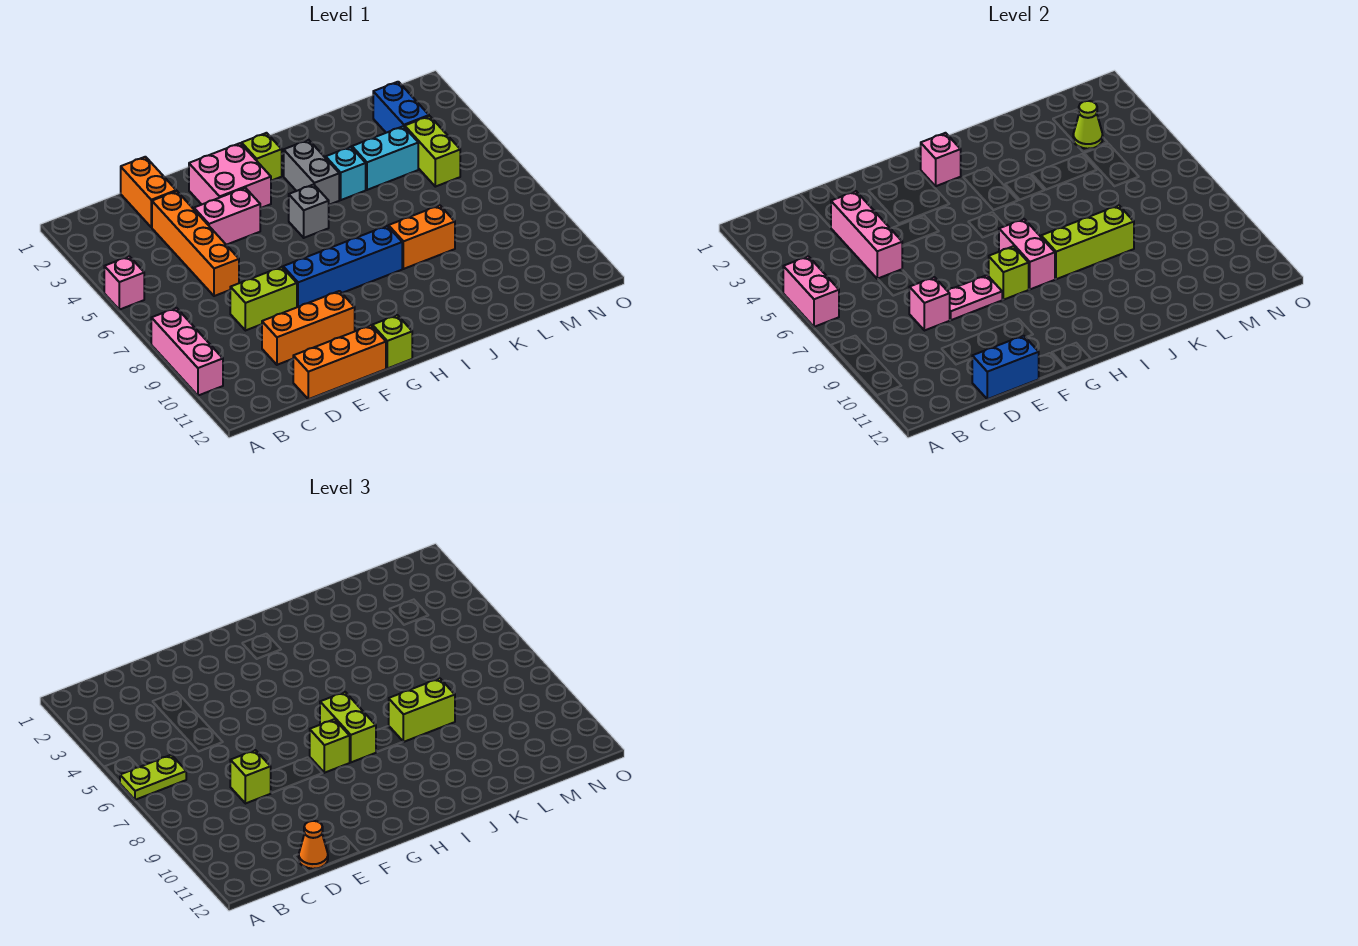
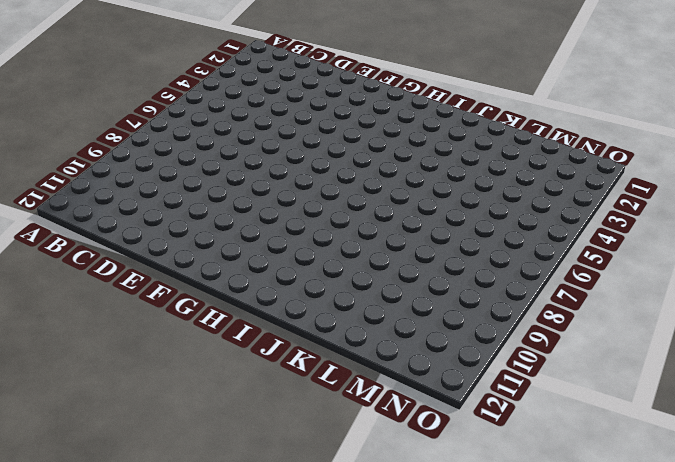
none -> pink brick A5 level 1
none -> pink brick A8:A10 level 1
none -> orange brick D1:D2 level 1
none -> orange brick D3:D6 level 1

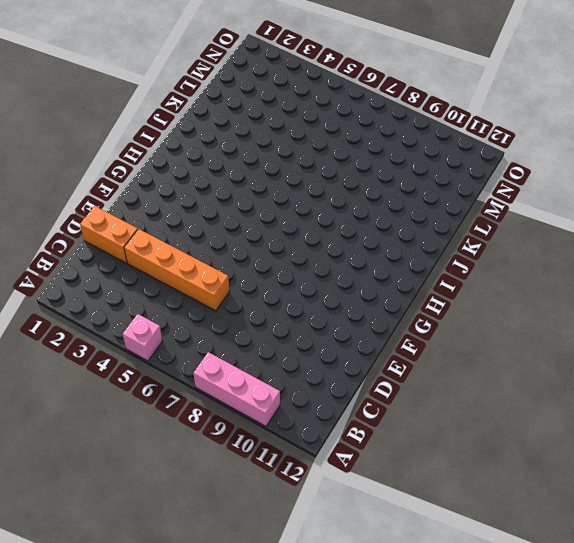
none -> lime brick D8:E8 level 1
none -> orange brick D10:F10 level 1
none -> orange brick D12:F12 level 1
none -> pink brick E4:F4 level 1

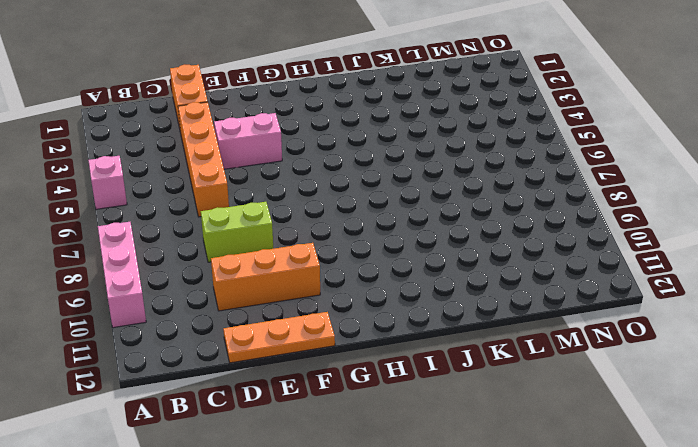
orange plate D12:F12 level 1 -> orange brick D12:F12 level 1
none -> pink brick F2:G3 level 1
none -> blue brick F8:I8 level 1
none -> lime brick G12 level 1
none -> lime brick H2 level 1

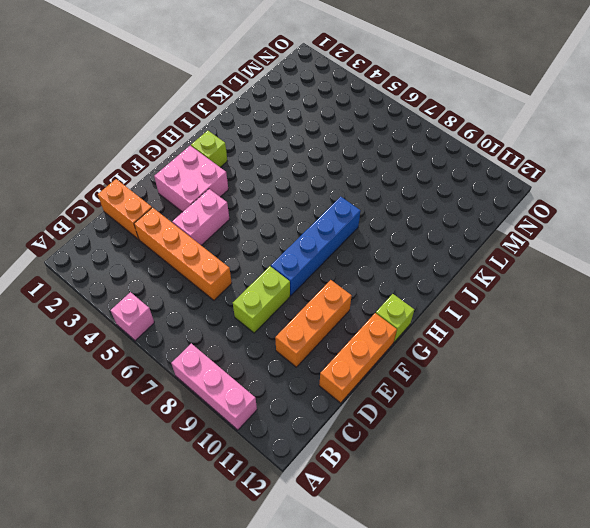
none -> grey brick H5 level 1
none -> grey brick I3:I4 level 1
none -> cyan brick J4 level 1
none -> orange brick J8:K8 level 1

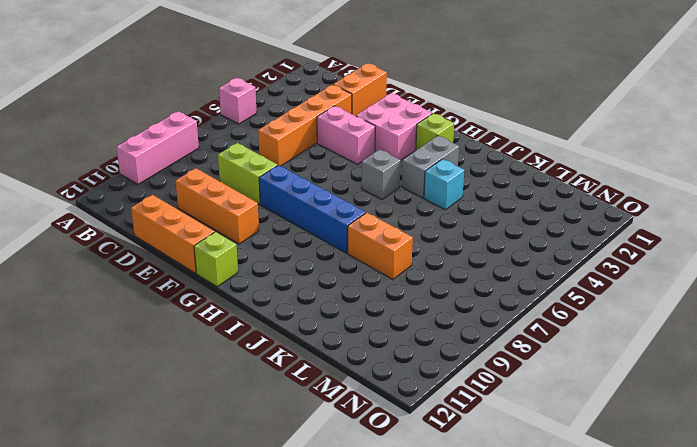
none -> cyan brick K4:L4 level 1
none -> blue brick M2:M3 level 1
none -> lime brick M4:M5 level 1
none -> pink brick A5:A6 level 2

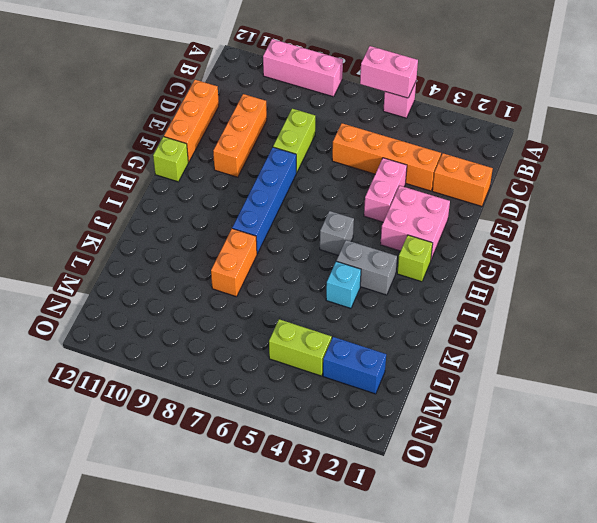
none -> cyan brick K4:L4 level 1
none -> pink brick D3:D5 level 2
none -> pink brick D8 level 2
none -> blue brick D12:E12 level 2

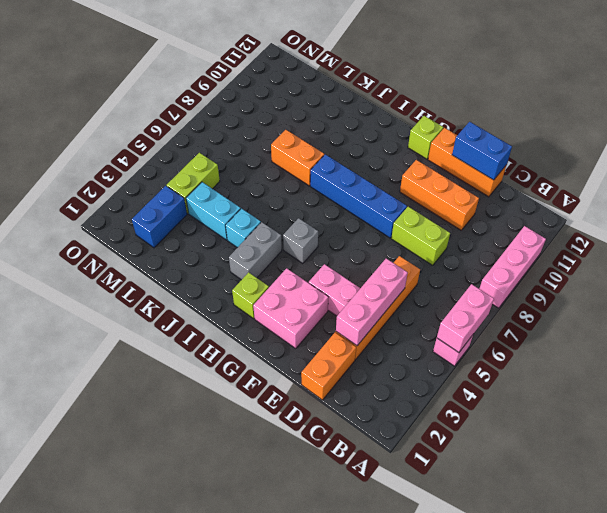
none -> pink brick D8 level 2
none -> pink plate E8:F8 level 2
none -> lime brick G8 level 2
none -> pink brick H2 level 2

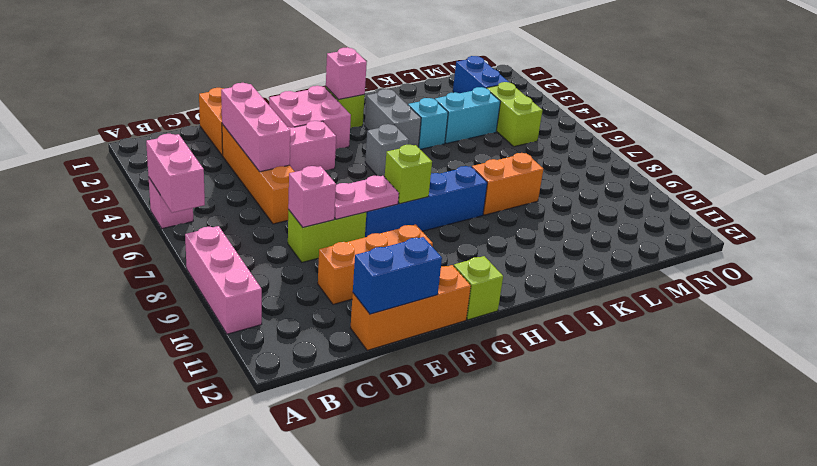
none -> pink brick H7:H8 level 2
none -> lime brick I8:K8 level 2
none -> lime cone M3 level 2
none -> lime plate A6:B6 level 3

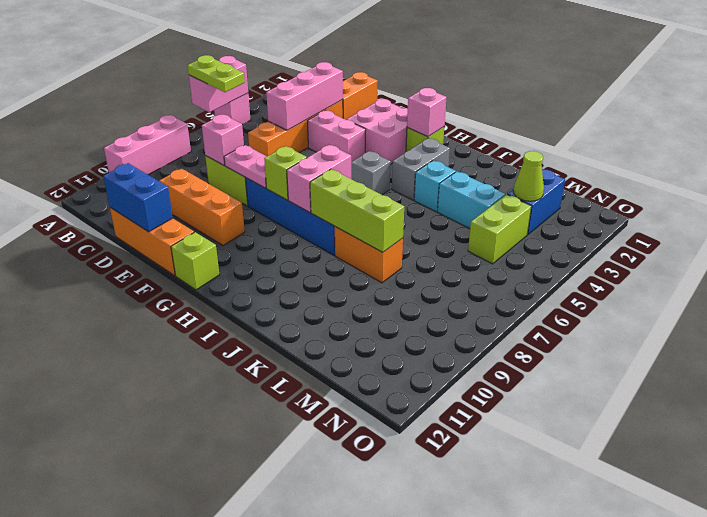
none -> lime brick D8 level 3
none -> orange cone D12 level 3
none -> lime brick G8 level 3
none -> lime brick H7:H8 level 3

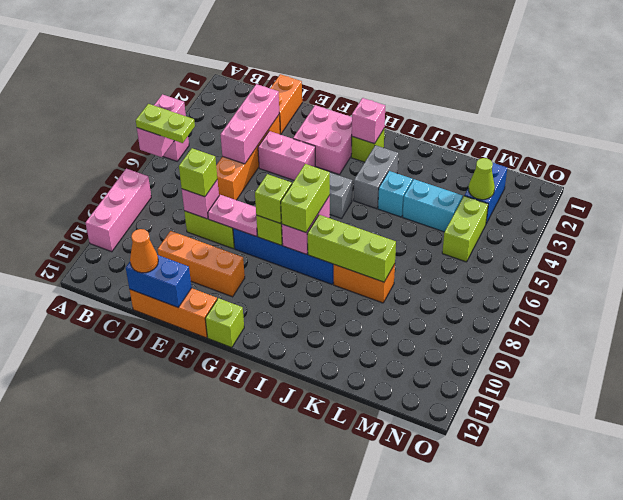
none -> lime brick J8:K8 level 3

